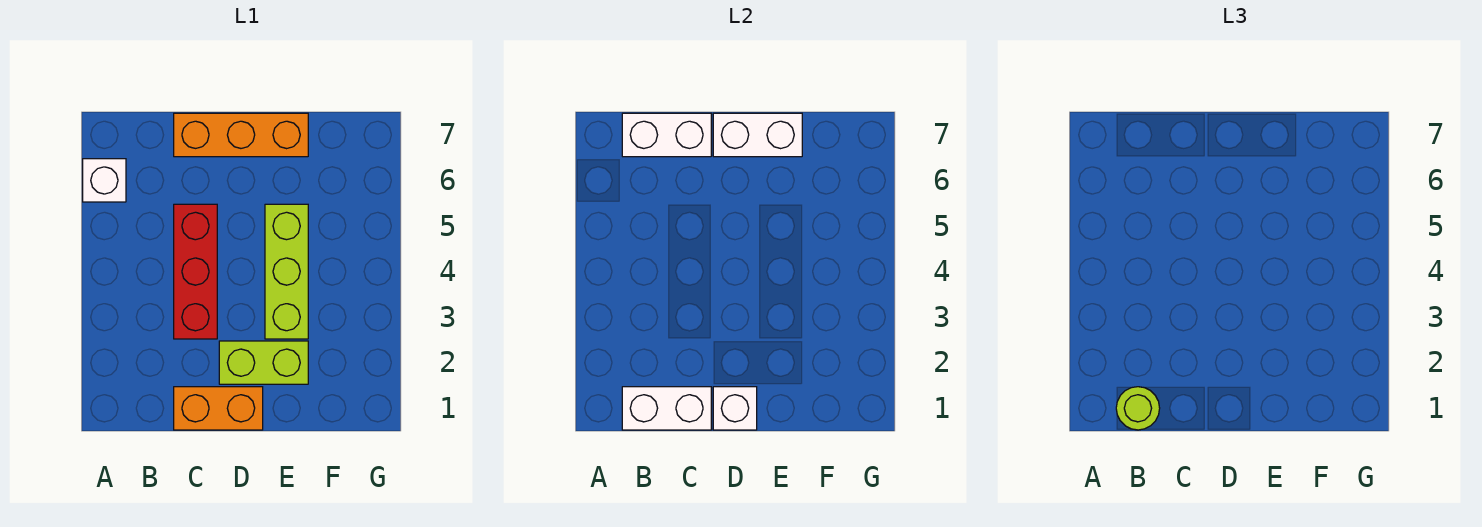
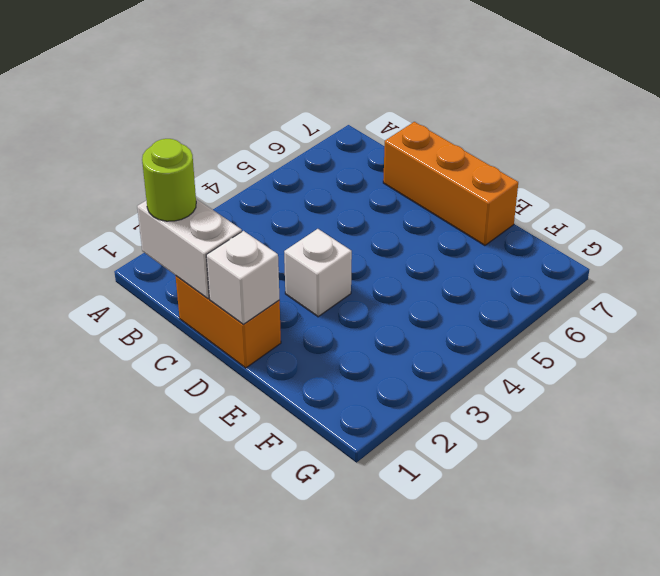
white brick D3 level 1 -> white brick A6 level 1
none -> red brick C3:C5 level 1
none -> lime brick D2:E2 level 1

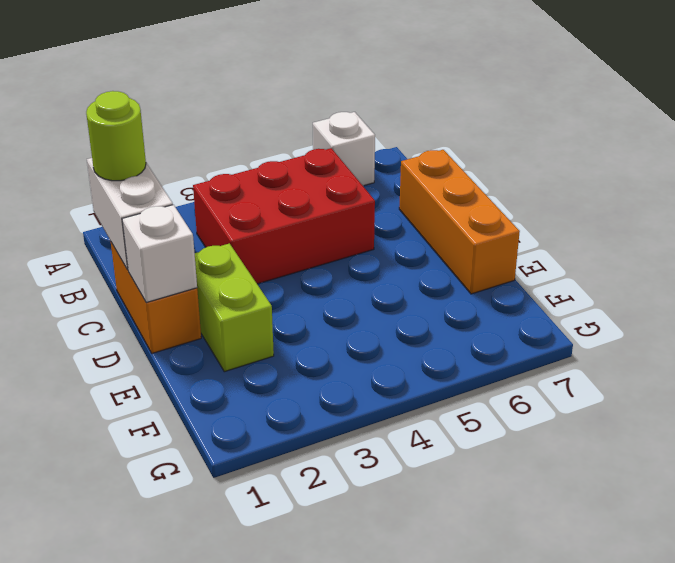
red brick B3:C5 level 1 -> red brick C3:C5 level 1
none -> lime brick E3:E5 level 1
none -> white brick B7:C7 level 2

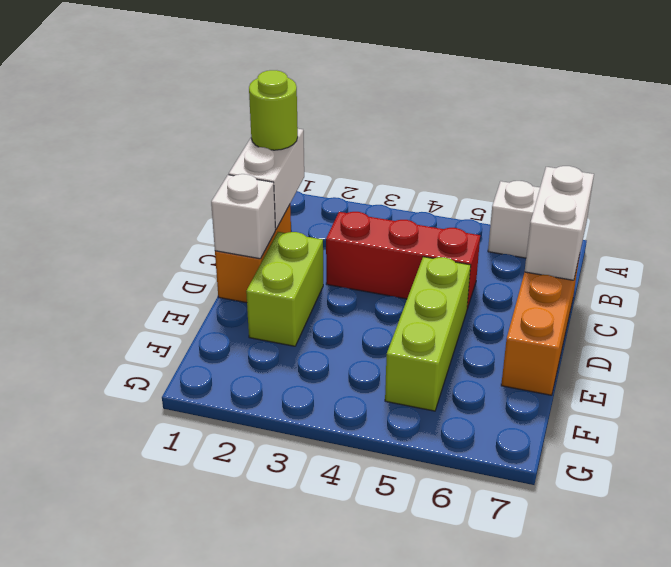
lime brick D5:F5 level 1 -> lime brick E3:E5 level 1
none -> white brick D7:E7 level 2

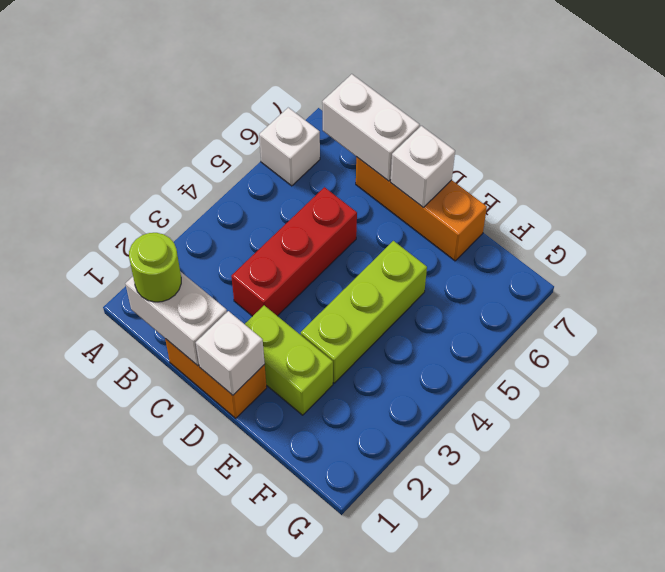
white brick D7 level 2 -> white brick D7:E7 level 2

